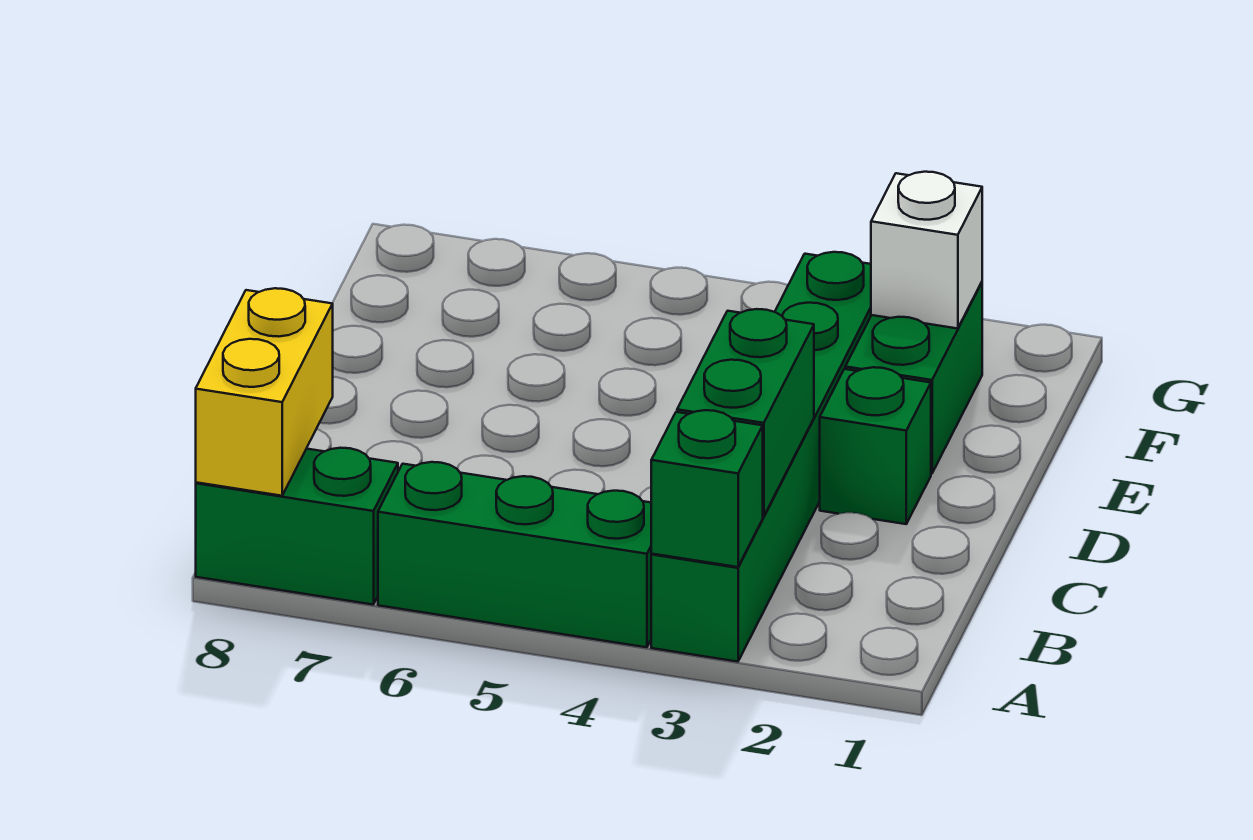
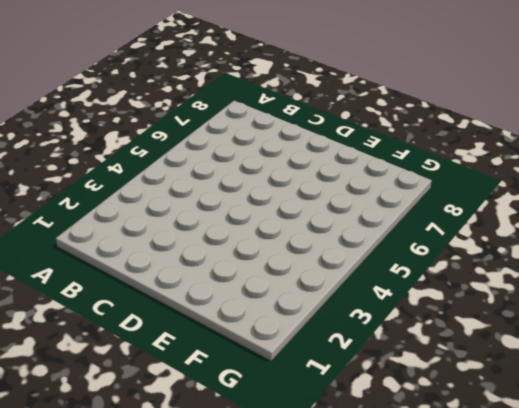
none -> green brick A3:F3 level 1
none -> green brick A4:A6 level 1

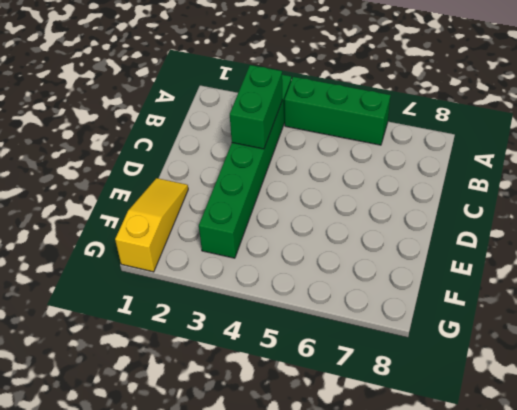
yellow slope E1:G1 level 1 top G -> none
none -> green brick A7:A8 level 1
none -> green brick D2 level 1

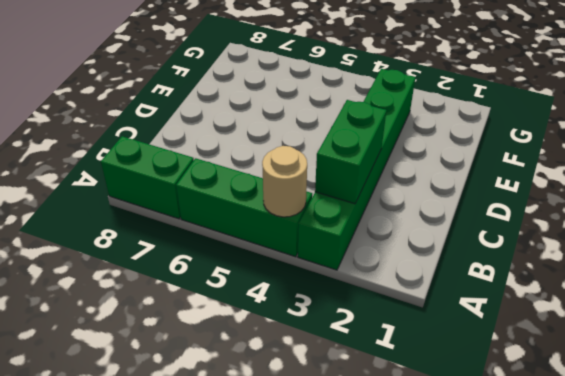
tan round brick A4 level 2 -> none
none -> green brick D2 level 1
none -> green brick E2:F2 level 1

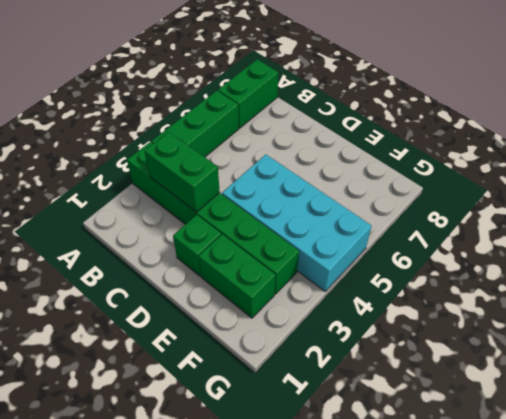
cyan brick D4:G5 level 1 -> none
none -> green brick A3 level 2
none -> yellow brick A8:B8 level 2

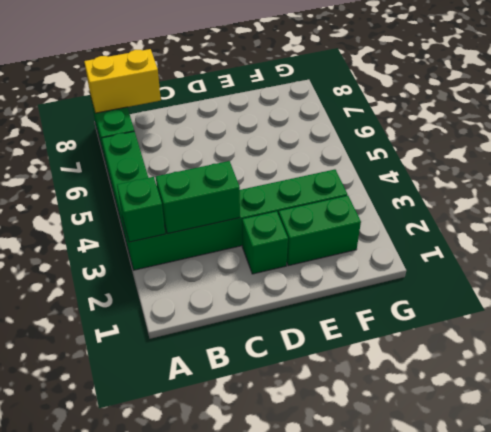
none -> white brick F2 level 2

